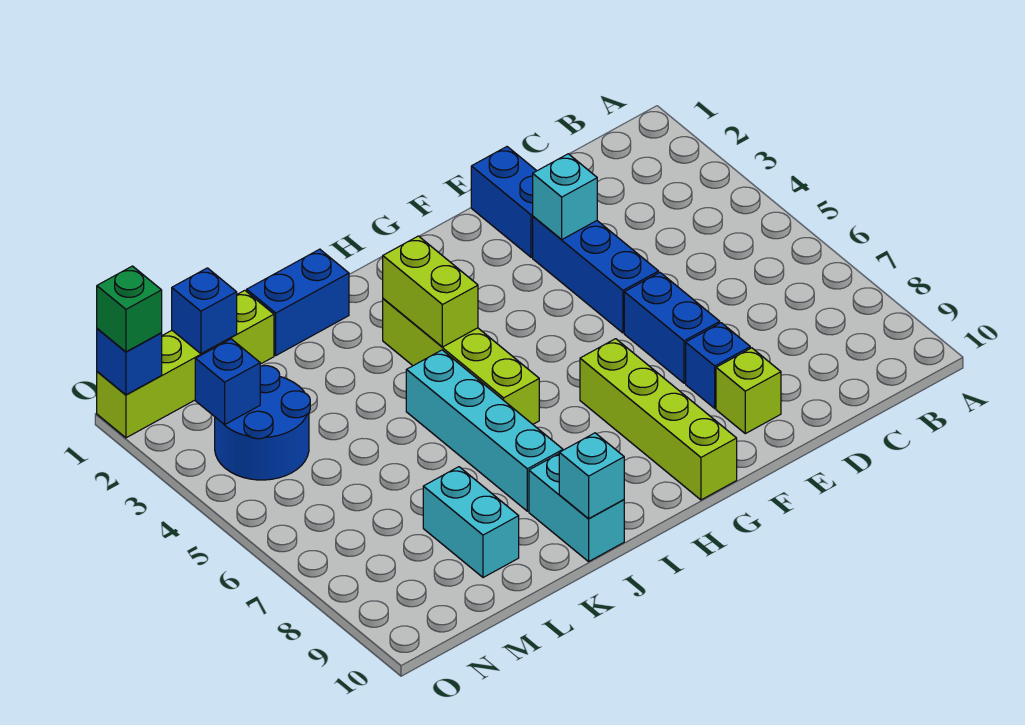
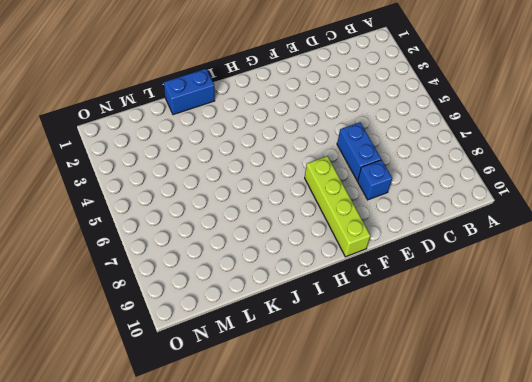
none -> blue brick E1:E2 level 1
none -> blue brick E3:E5 level 1
none -> lime brick E9 level 1

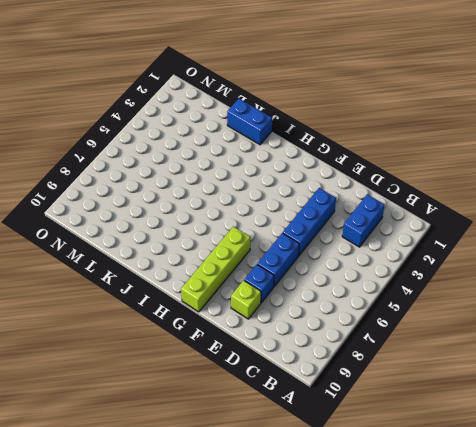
blue brick C2:C3 level 1 -> blue brick E1:E2 level 1
none -> lime brick I3:I6 level 1
none -> cyan brick J5:J8 level 1
none -> cyan brick J9:J10 level 1

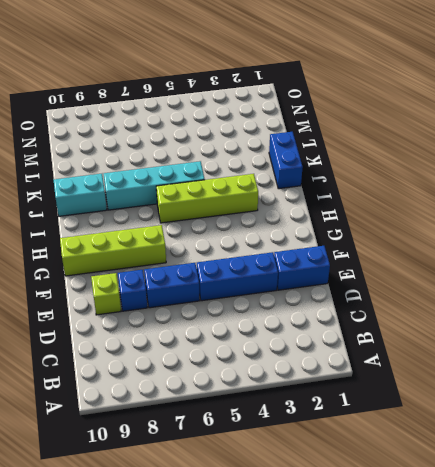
none -> lime brick L1:O1 level 1
none -> cyan brick L8:L9 level 1
none -> blue round brick M3:N4 level 1

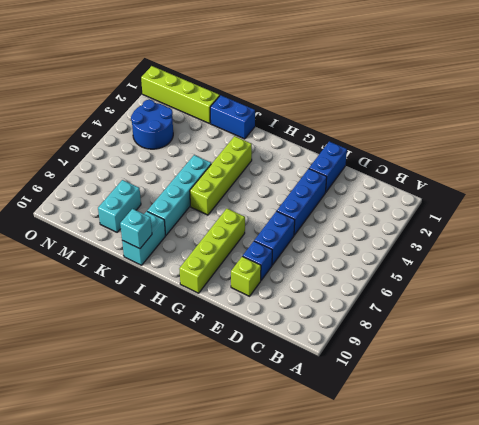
none -> cyan brick E3 level 2
none -> lime brick I3:I4 level 2
none -> blue brick M1 level 2

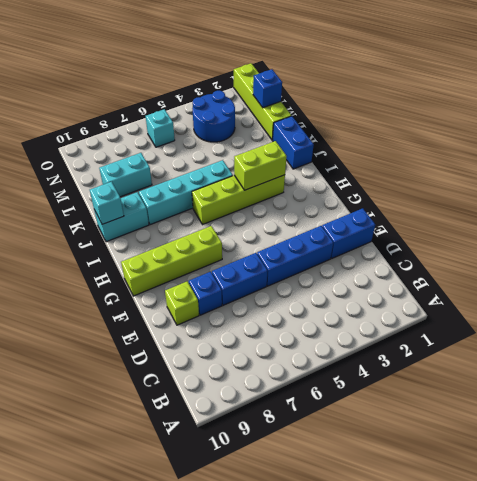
cyan brick N6 level 1 -> cyan brick E3 level 2
none -> blue brick N3 level 2
none -> blue brick O1 level 2
none -> green brick O1 level 3

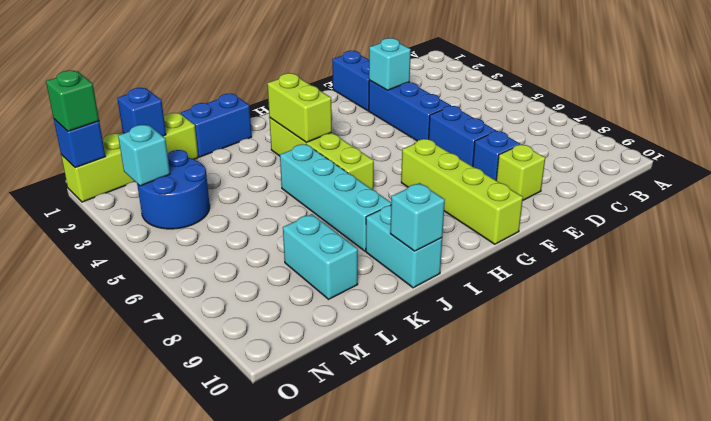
cyan brick N3 level 2 -> blue brick N3 level 2

